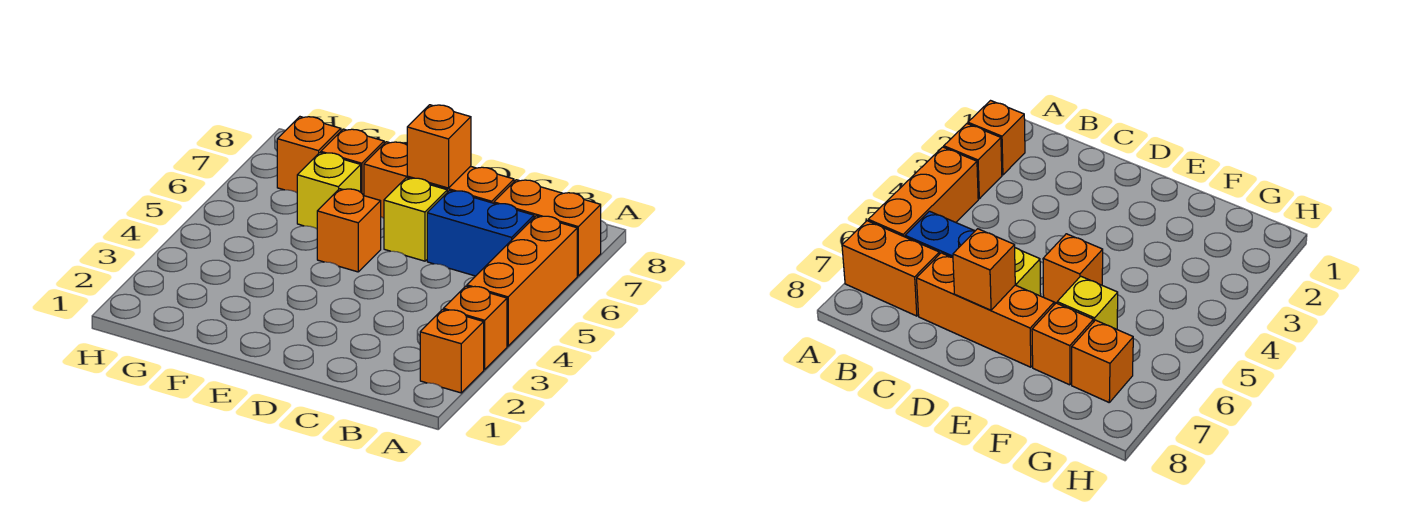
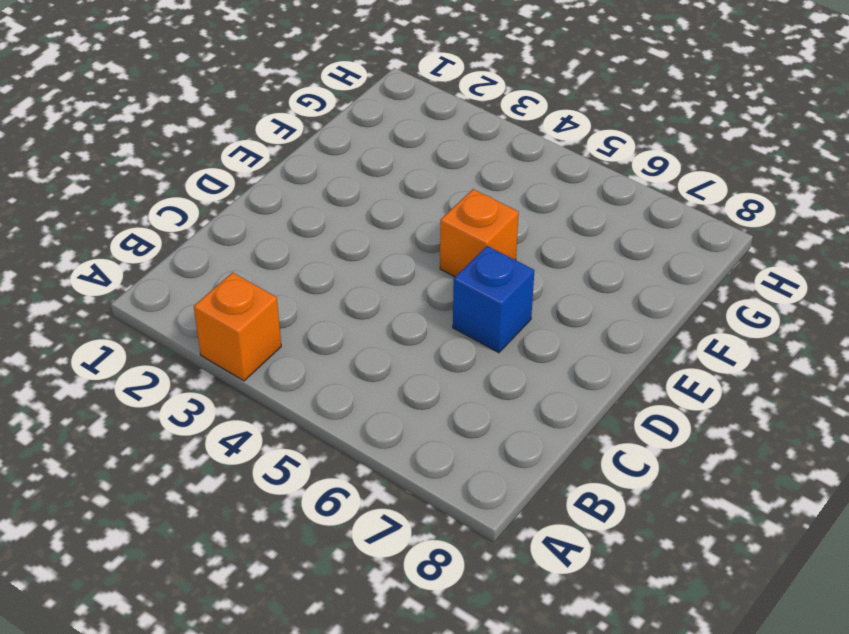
blue brick D6 level 1 -> yellow brick D6 level 1
none -> orange brick A2 level 1
none -> orange brick A4:A6 level 1
none -> orange brick A7:B7 level 1

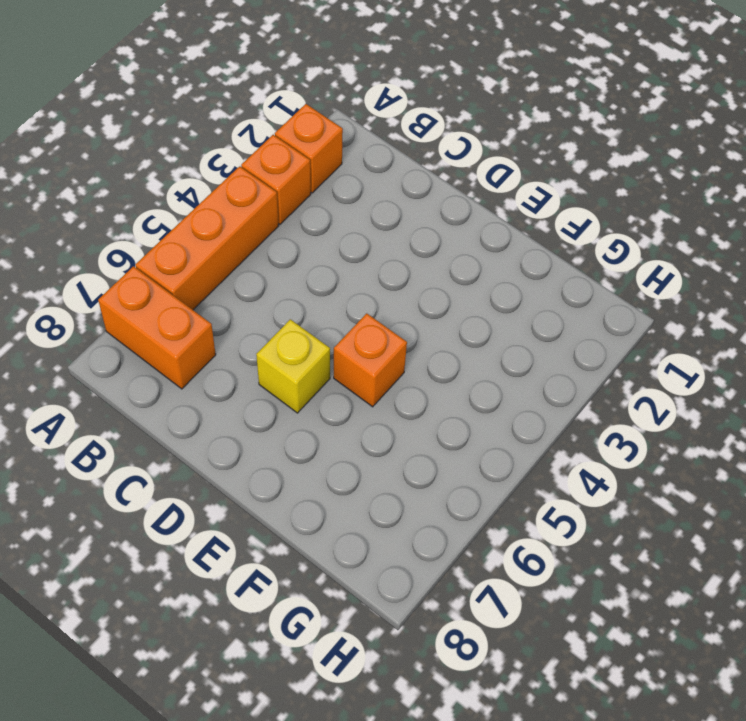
none -> blue brick B6:C6 level 1
none -> orange brick C7:E7 level 1
none -> yellow brick F6 level 1

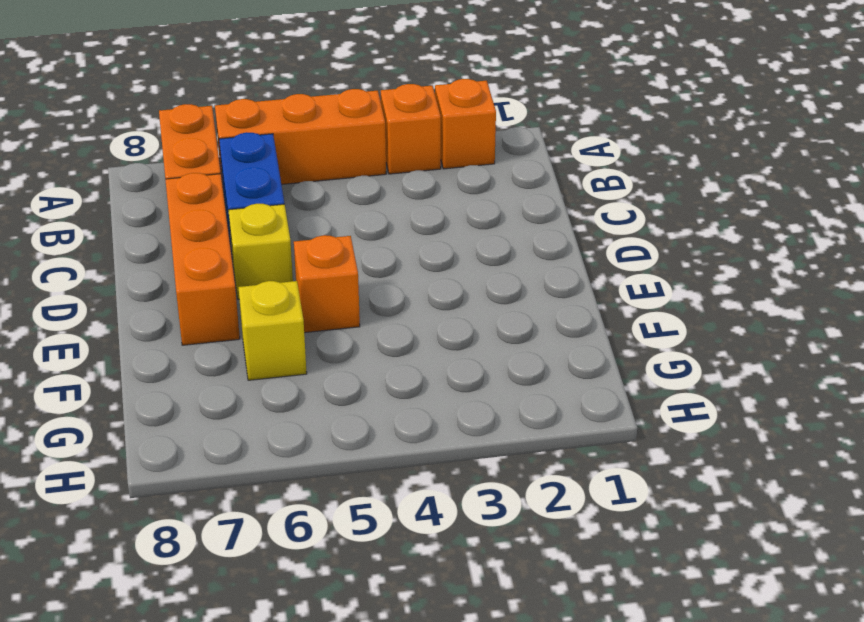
none -> orange brick F7 level 1
none -> orange brick G7 level 1
none -> orange brick D7 level 2

